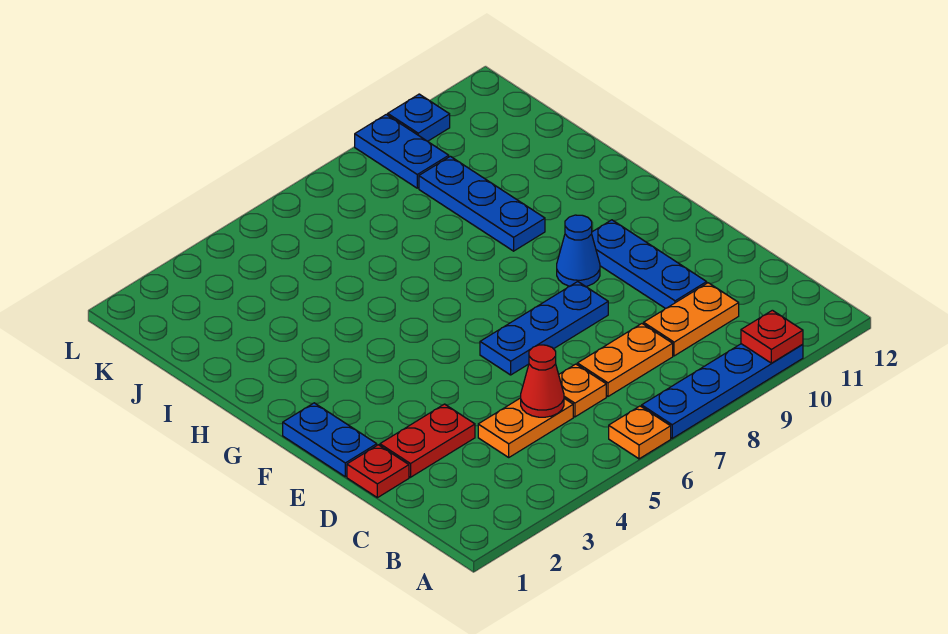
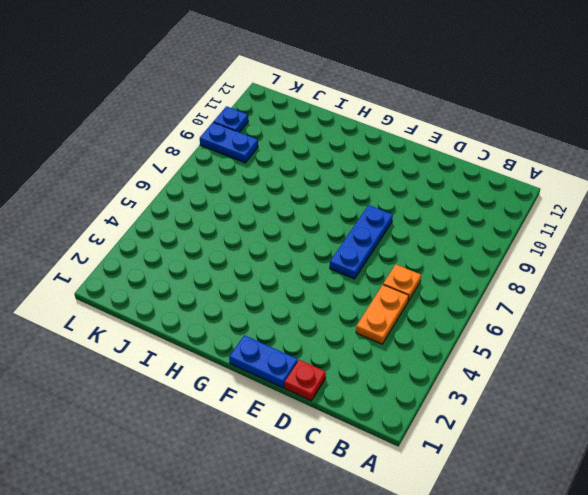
none -> orange plate A6 level 1
none -> blue plate A7:A10 level 1
none -> orange plate C7:C8 level 1

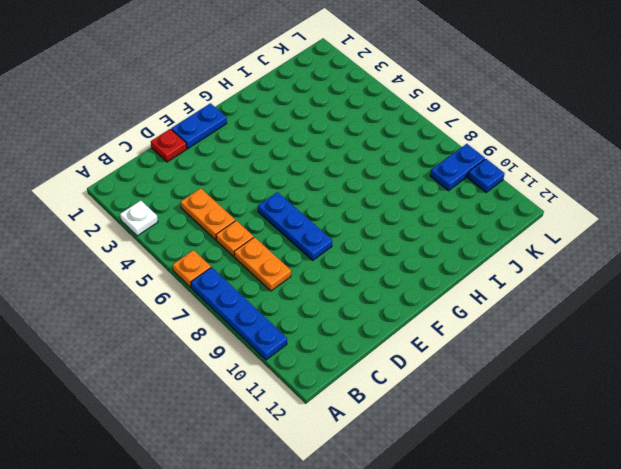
white plate A3 level 1 -> none
none -> orange plate C9:C10 level 1
none -> red plate D2:D3 level 1
none -> blue plate D10:F10 level 1

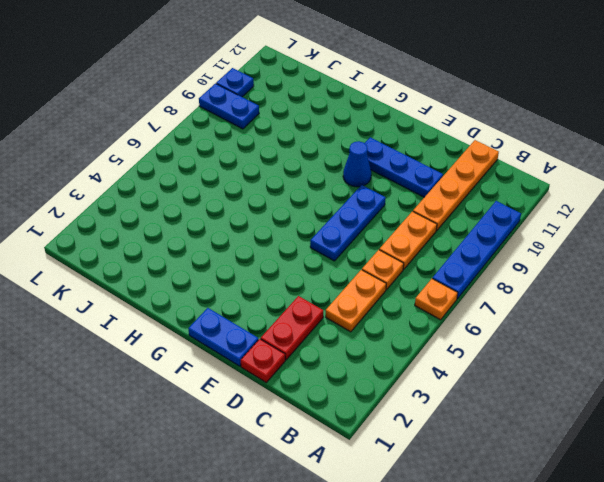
orange plate C9:C12 level 1 -> orange plate C9:C10 level 1
none -> blue plate H9:J9 level 1
none -> red plate A10 level 2
none -> red cone C5 level 2

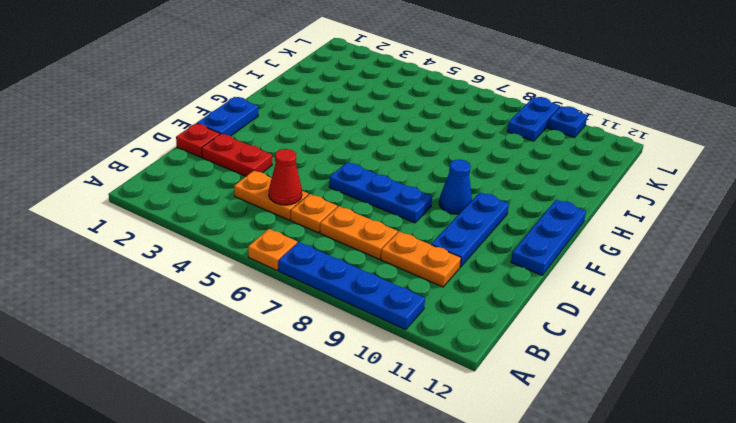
blue plate E12:G12 level 1 -> blue plate H9:J9 level 1
none -> red plate A10 level 2

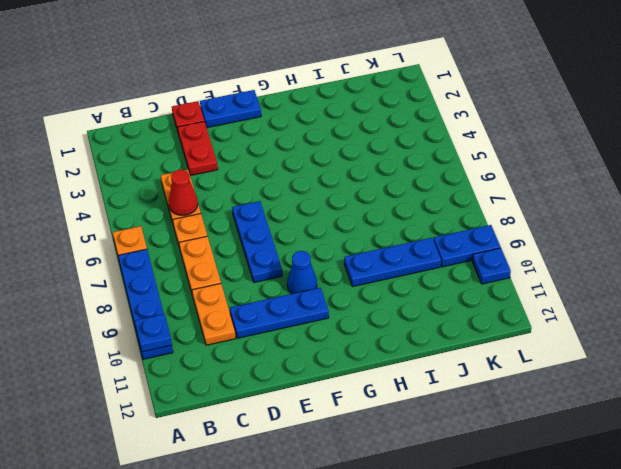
blue plate A10 level 2 -> red plate A10 level 2

